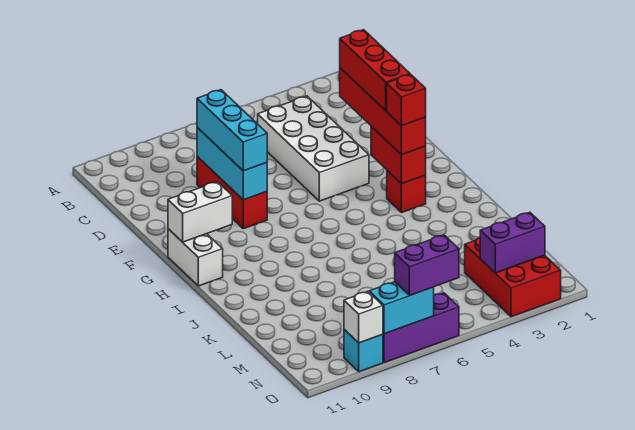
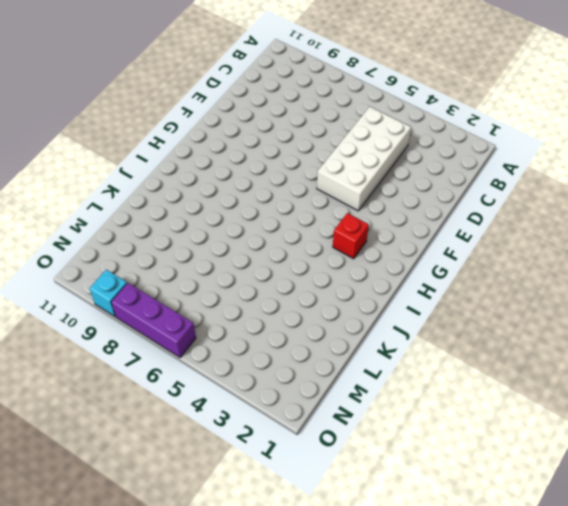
none -> red brick D8:F8 level 1
none -> white brick G11:H11 level 1
none -> red brick M2:O3 level 1

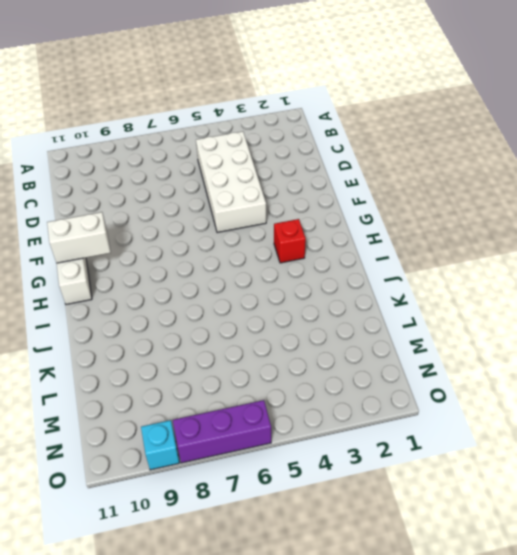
none -> red brick D8:F8 level 1
none -> red brick M2:O3 level 1
none -> cyan brick D8:F8 level 2

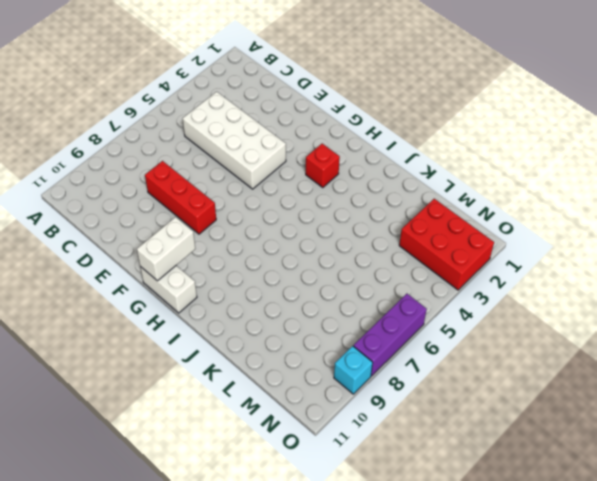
none -> cyan brick D8:F8 level 2
none -> red brick G3:H3 level 2
none -> purple brick N2:N3 level 2

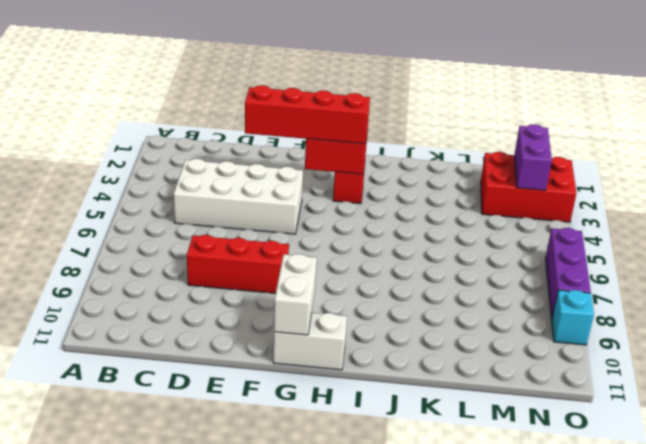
none -> cyan brick D8:F8 level 2
none -> cyan brick O7:O8 level 2
none -> white brick O9 level 2

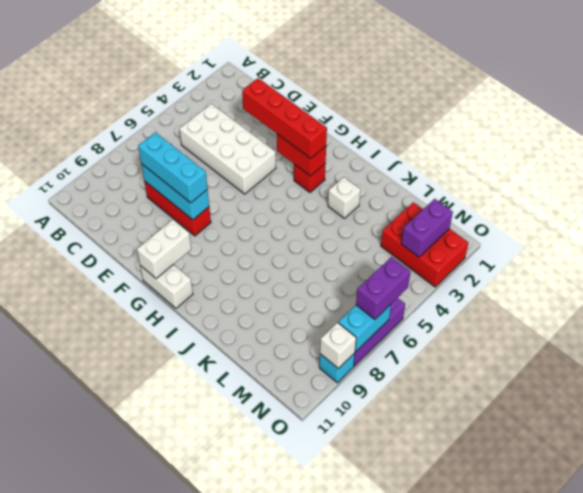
white brick J3 level 1 -> none
none -> red brick E3:G3 level 4
none -> red brick H3 level 4

